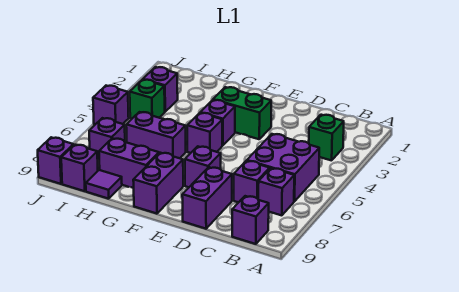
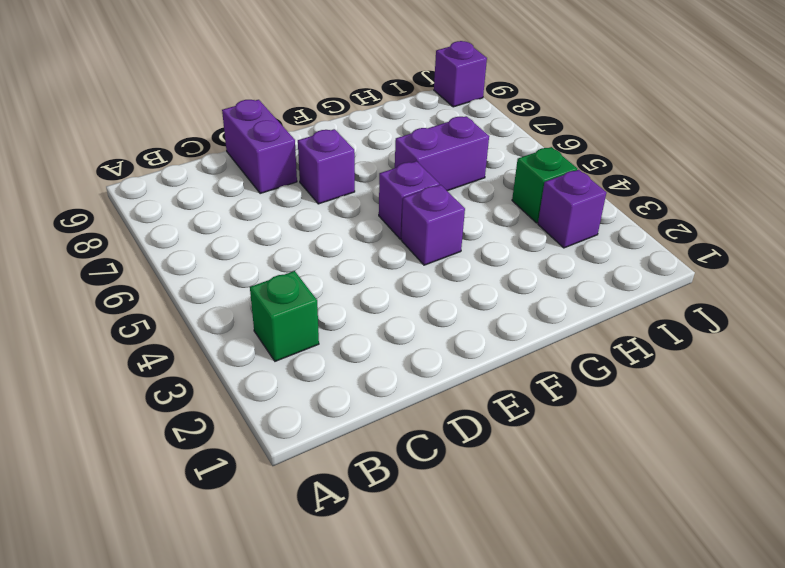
none -> purple brick B5:C6 level 1
none -> purple brick B7 level 1
none -> purple brick B9 level 1

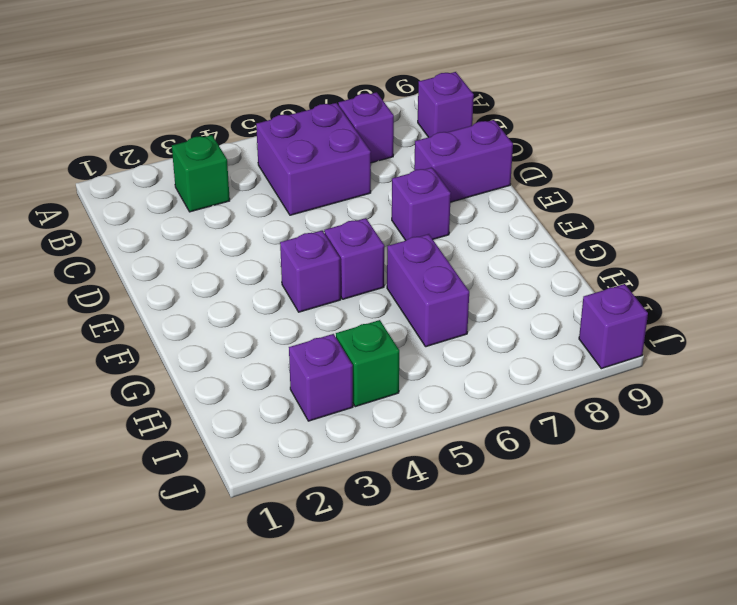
none -> purple brick C7 level 1
none -> green brick E3:F3 level 1
none -> purple brick F8:F9 level 1

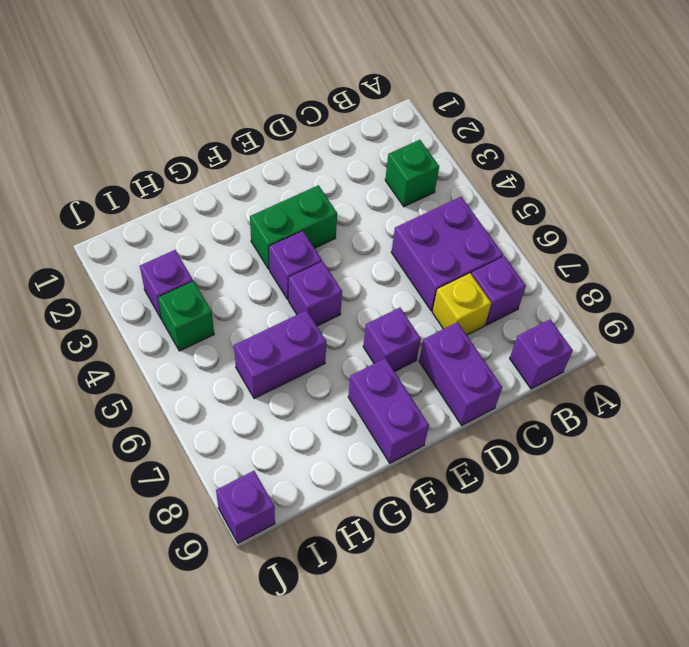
yellow brick C7 level 1 -> purple brick C7 level 1
none -> purple brick G8:H8 level 1
none -> purple tile H9 level 1
none -> purple brick I7 level 1

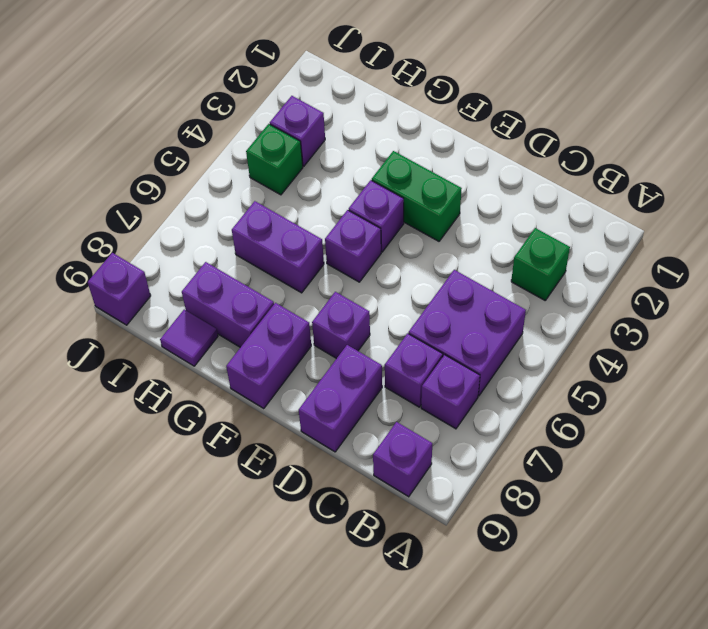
none -> purple brick I7 level 1
none -> purple brick I9 level 1
none -> purple brick J5 level 1

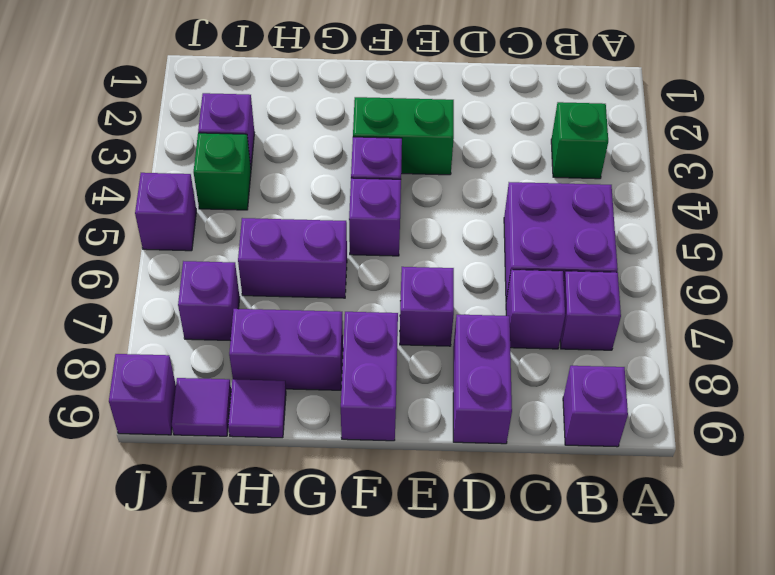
purple tile I9 level 1 -> purple brick I9 level 1

